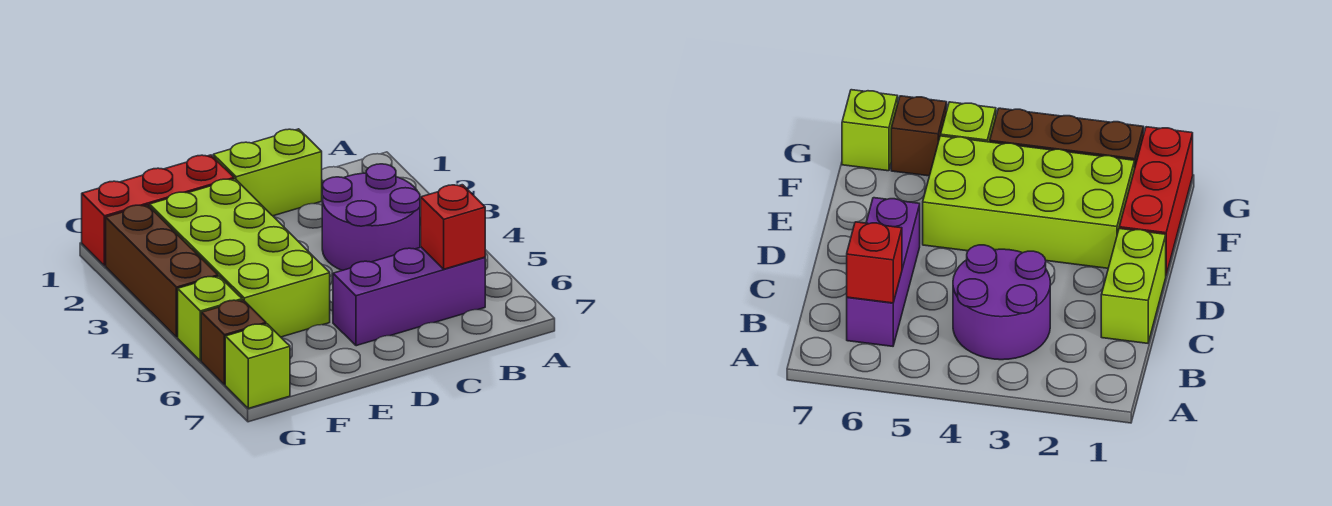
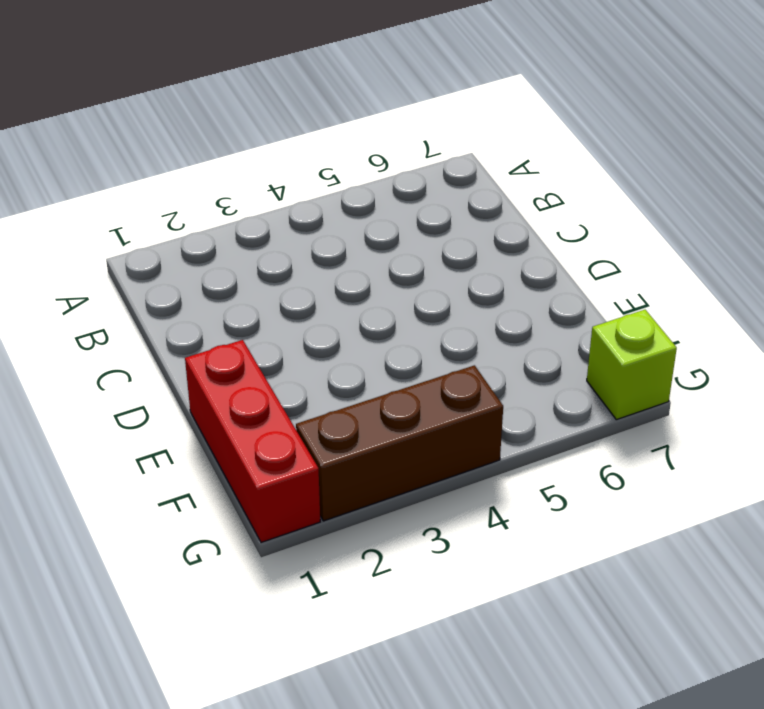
none -> purple round brick B3:C4 level 1
none -> purple brick B6:D6 level 1

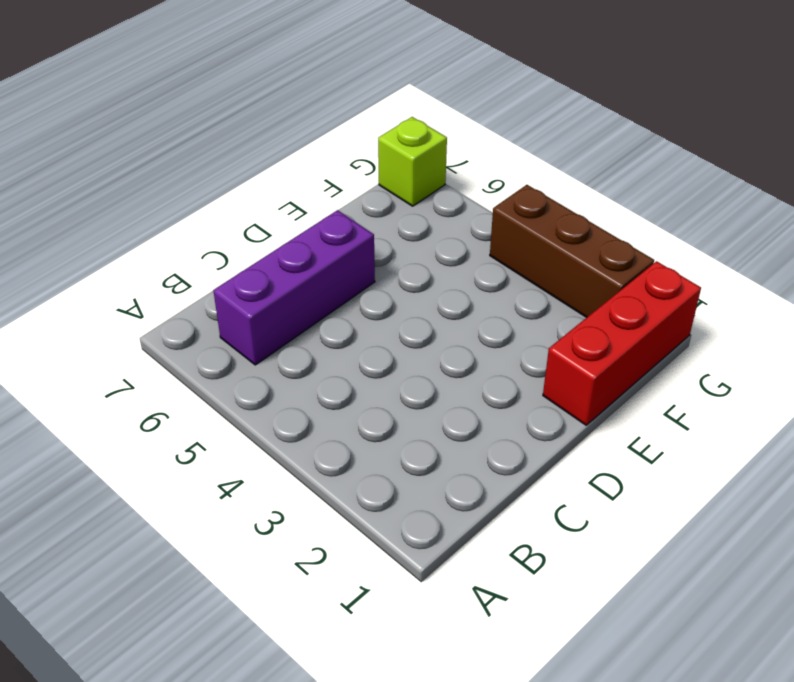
none -> purple round brick B3:C4 level 1
none -> lime brick C1:D1 level 1

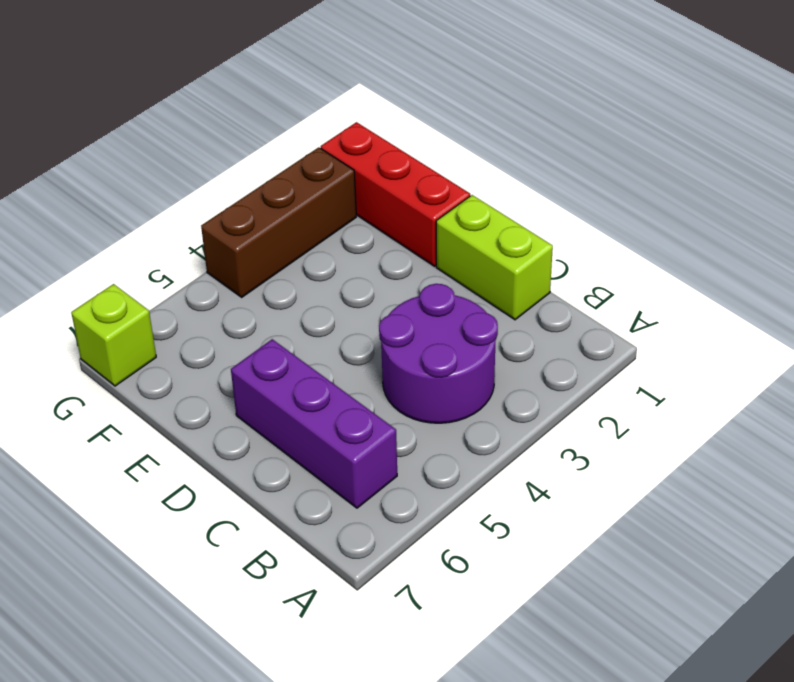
none -> lime brick E2:F5 level 1
none -> lime brick G5 level 1

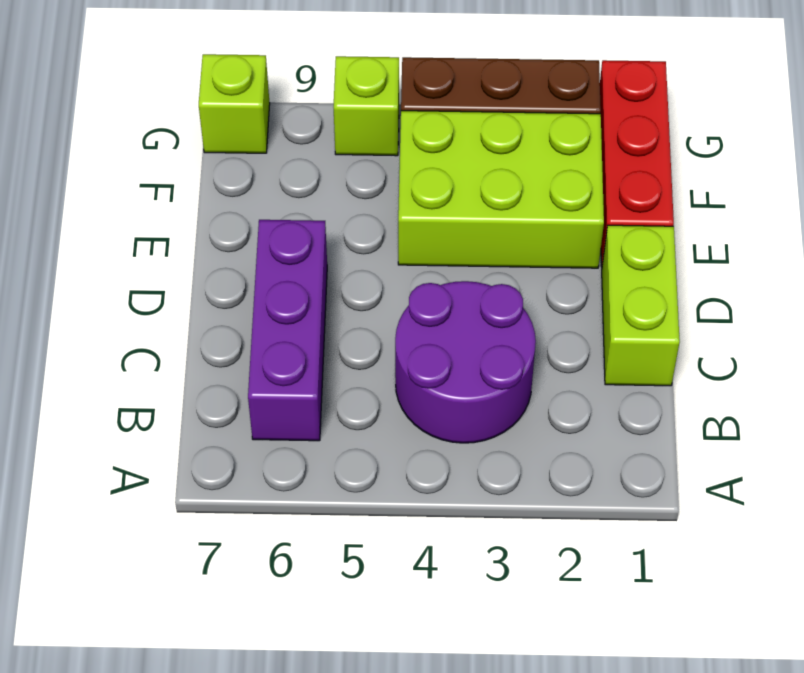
lime brick E2:F4 level 1 -> lime brick E2:F5 level 1
none -> brown brick G6 level 1
none -> red brick B6 level 2

